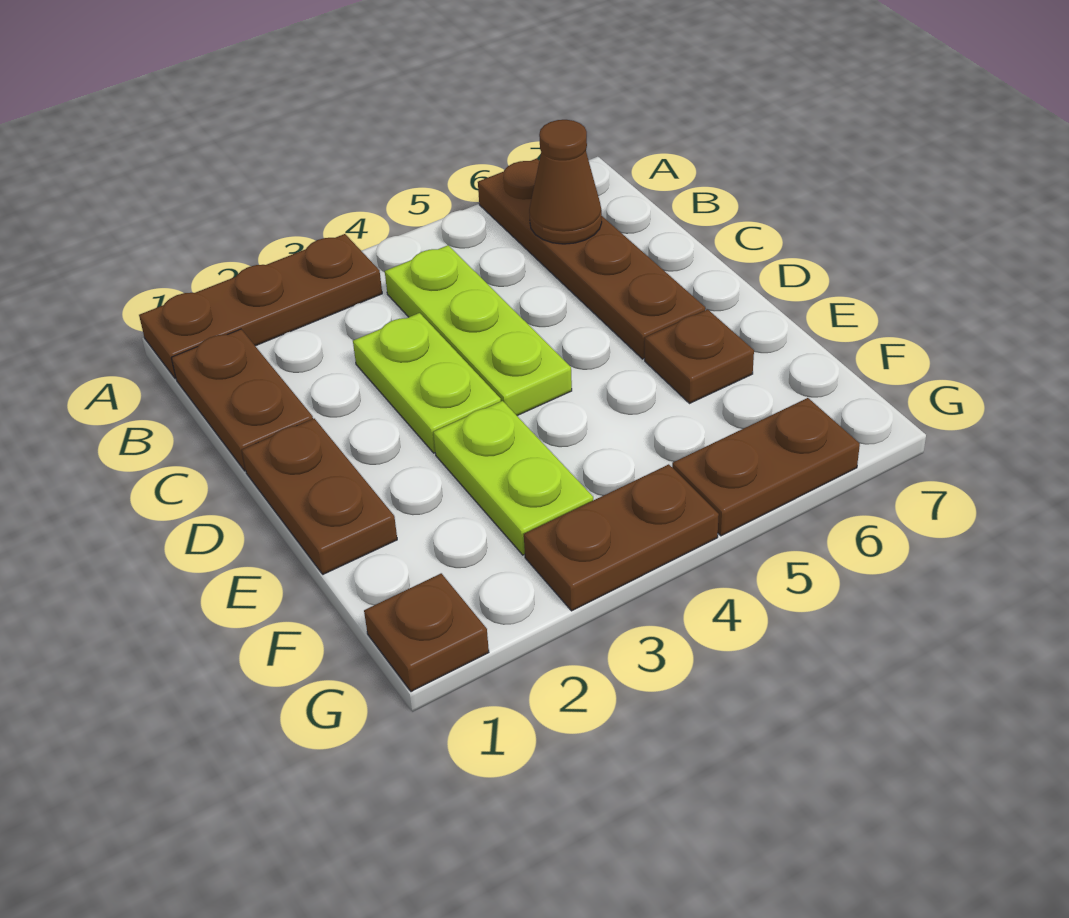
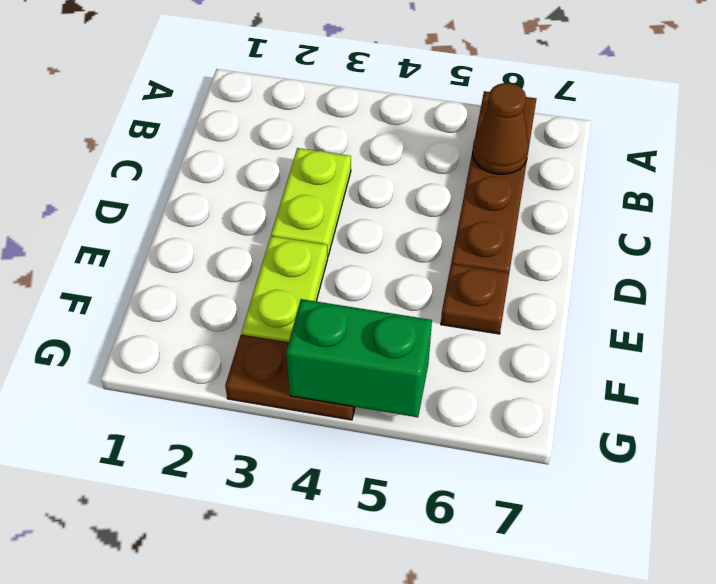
green brick G4:G5 level 2 -> none
none -> brown plate A1:A3 level 1
none -> brown plate B1:C1 level 1
none -> lime plate B4:D4 level 1

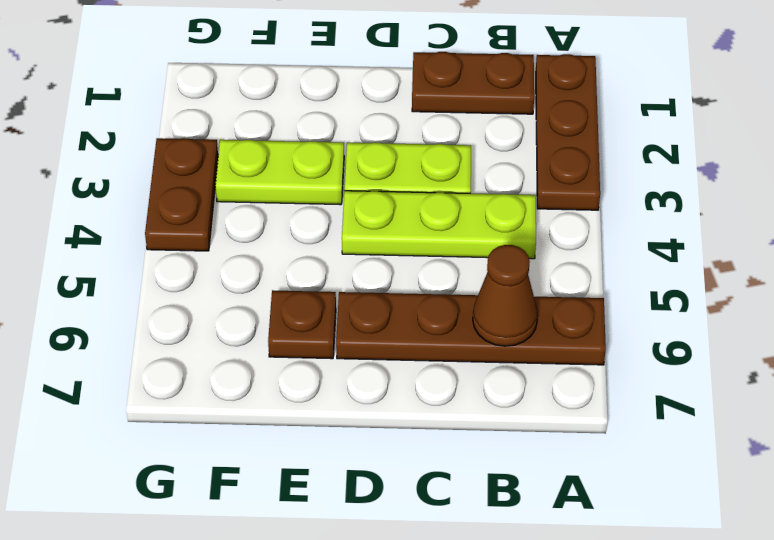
none -> brown plate D1:E1 level 1
none -> brown plate G1 level 1
none -> brown plate G5:G6 level 1

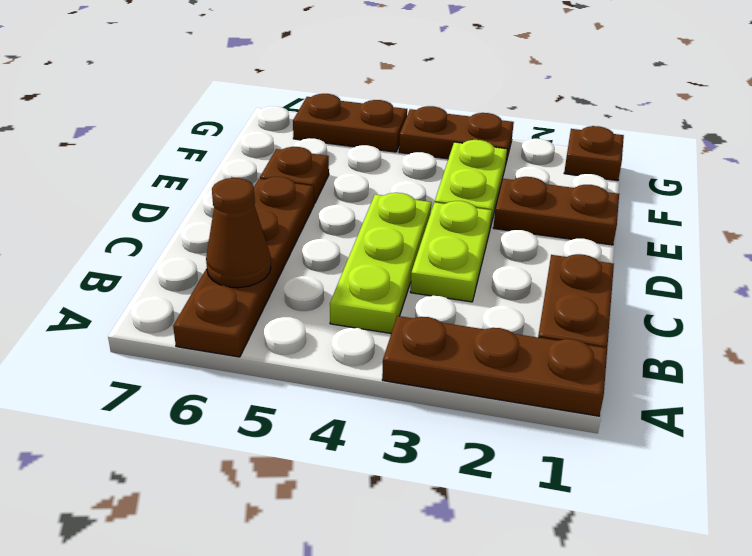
brown plate E1:E2 level 1 -> brown plate D1:E1 level 1

